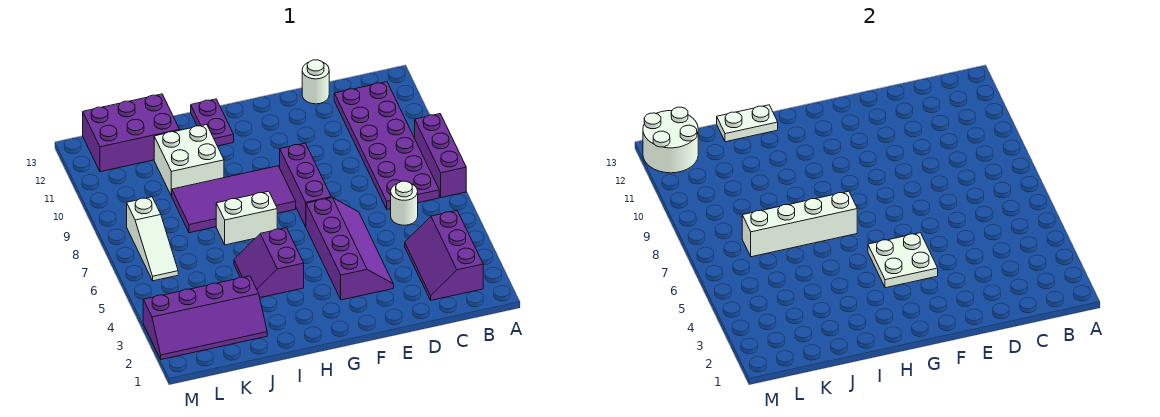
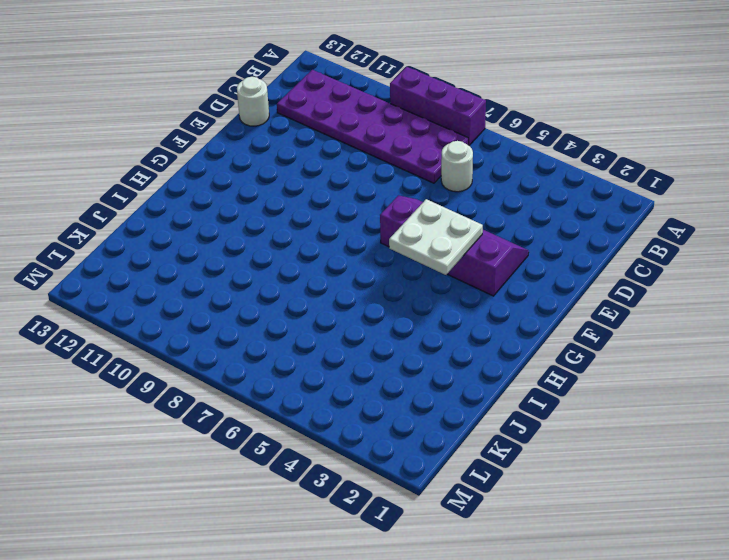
none -> purple slope B2:C4 level 1 top B
none -> purple brick F7:F9 level 1
none -> purple tile G8:J9 level 1

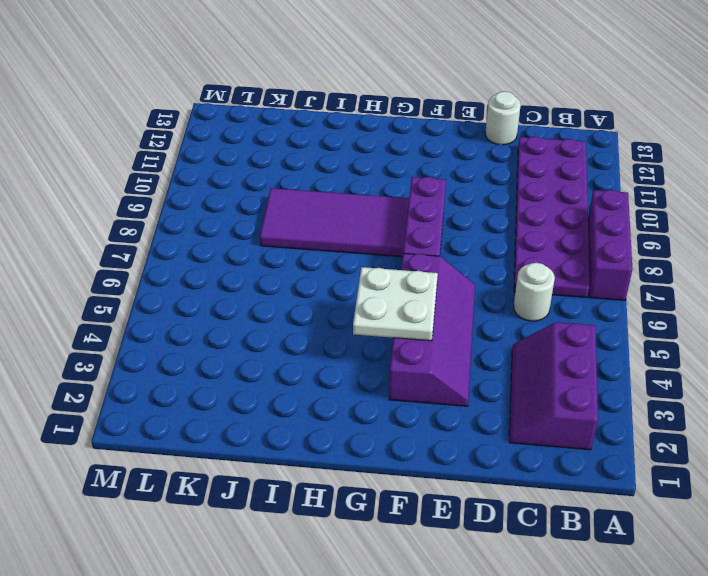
none -> purple slope H4:I5 level 1 top H
none -> white brick H7:I7 level 1
none -> purple plate H12:H13 level 1

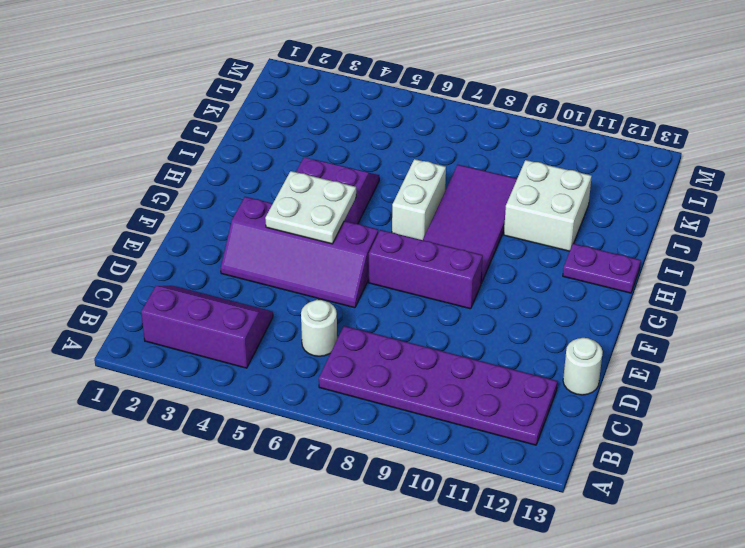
none -> purple brick A7:A9 level 1
none -> purple slope J2:M3 level 1 top 3
none -> purple brick J12:L13 level 1

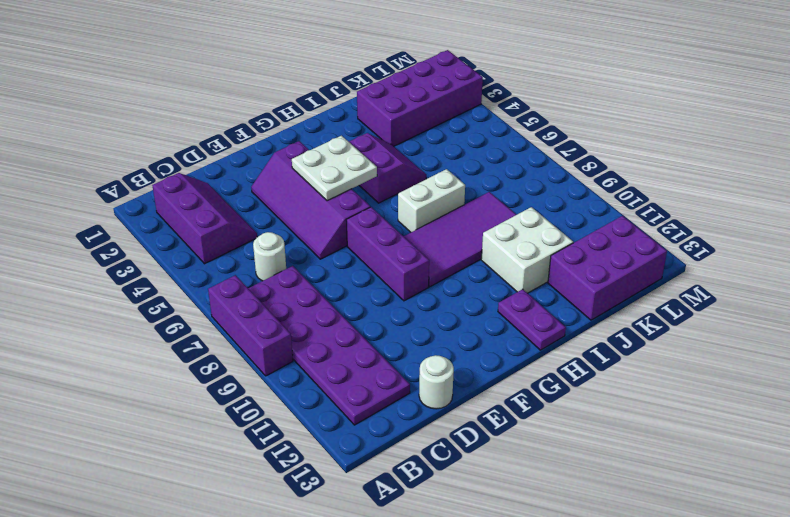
purple brick J2:M3 level 1 -> purple slope J2:M3 level 1 top 3
none -> white slope L6:L8 level 1 top 8
none -> white brick H7:K7 level 2
none -> white plate I13:J13 level 2

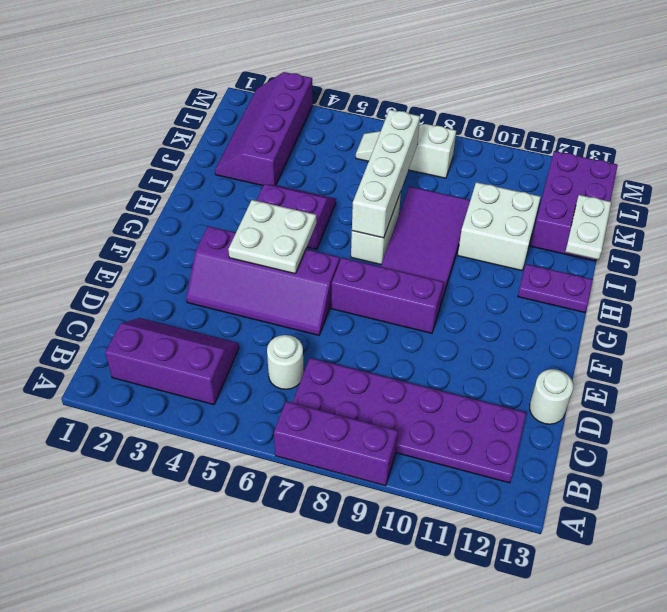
none -> white round brick L12:M13 level 2

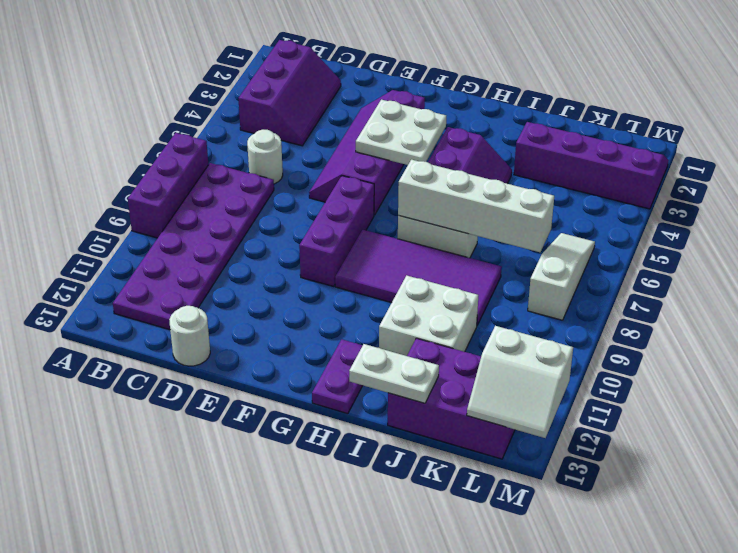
white slope L12:M13 level 2 top 12 -> white round brick L12:M13 level 2

